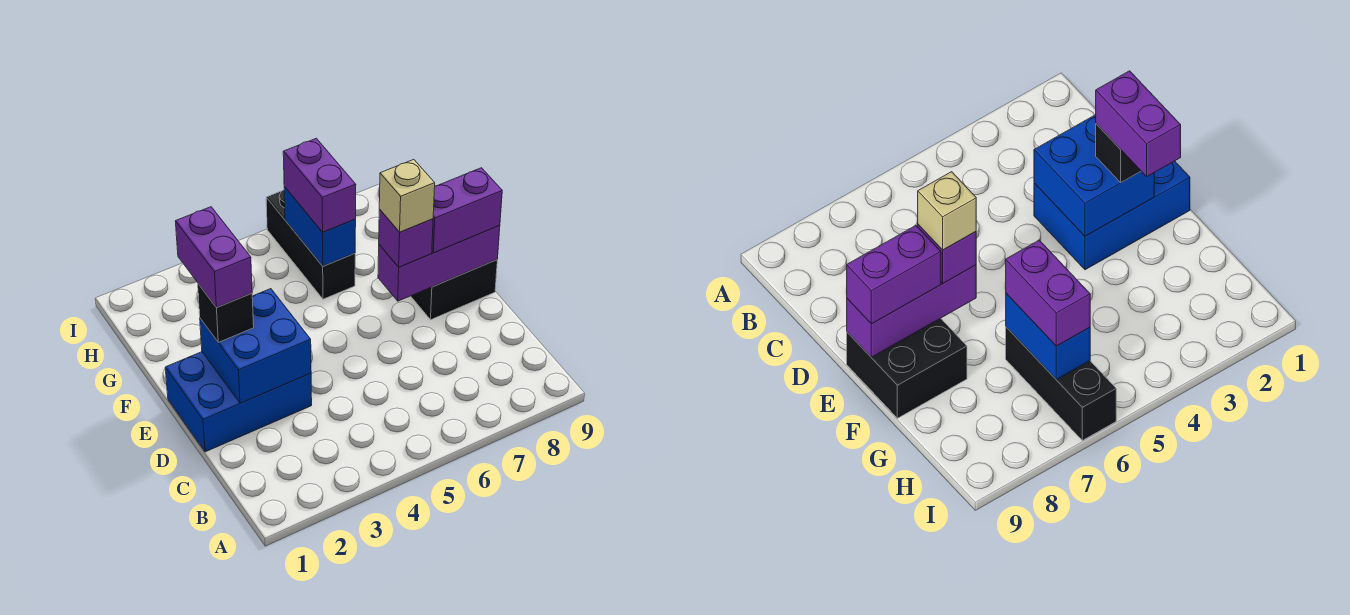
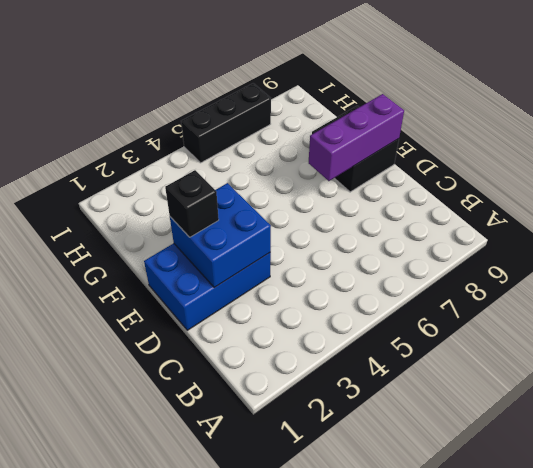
black brick I5:I7 level 1 -> black brick G6:I6 level 1
none -> blue brick G6:H6 level 2
none -> purple brick E7 level 3
none -> purple brick E8:E9 level 3

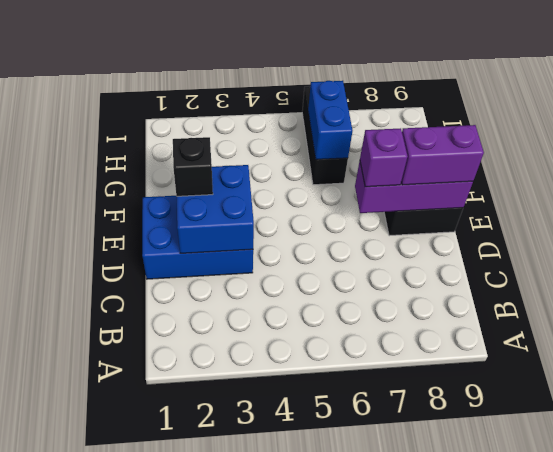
none -> purple brick G6:H6 level 3
none -> purple brick E2:F2 level 4
none -> tan brick E7 level 4

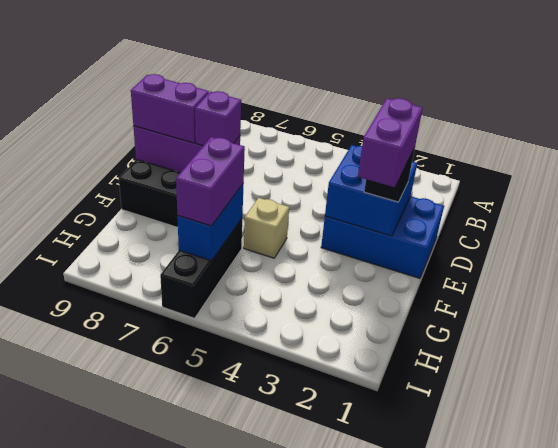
tan brick F5 level 1 -> tan brick E7 level 4

